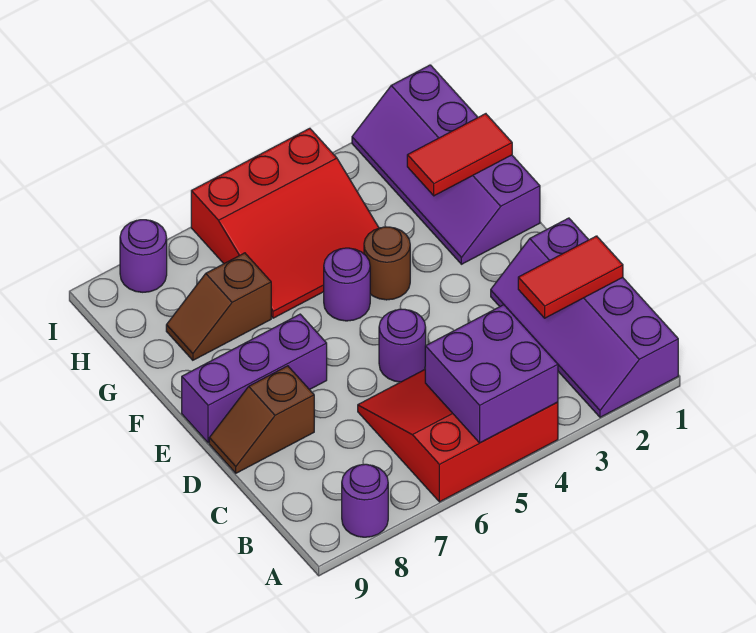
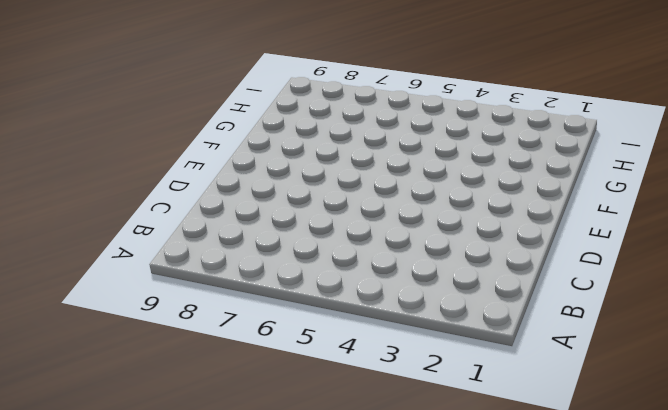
none -> purple slope A1:D2 level 1 top 1
none -> red slope A4:C6 level 1 top A
none -> purple round brick A8 level 1

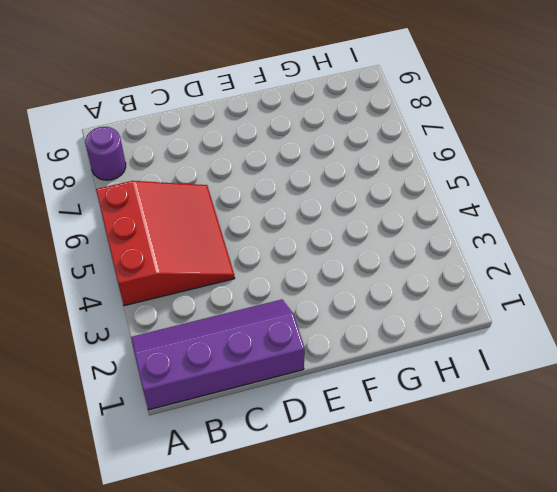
none -> purple round brick D5 level 1
none -> brown slope D8:D9 level 1 top 8
none -> purple brick E7:E9 level 1

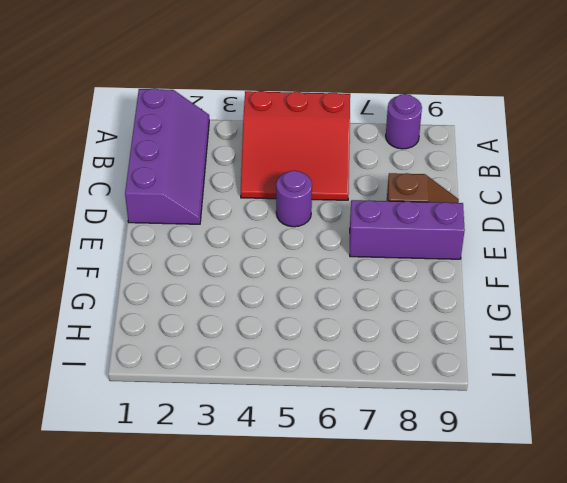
none -> purple slope F1:I2 level 1 top 1
none -> brown round brick F4 level 1
none -> purple round brick F5 level 1

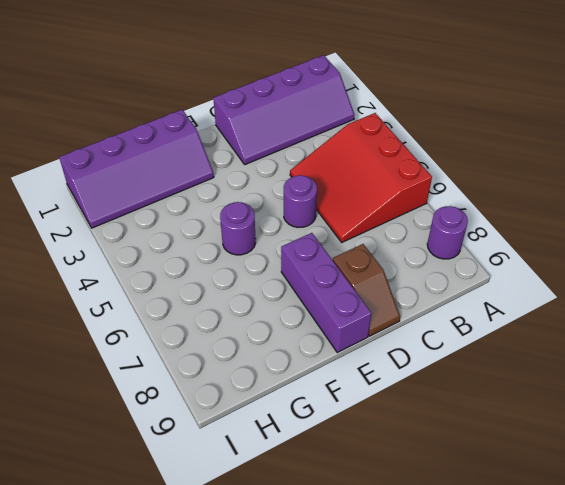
none -> brown round brick F4 level 1
none -> red slope G4:I6 level 1 top I
none -> brown slope G7:G8 level 1 top 7

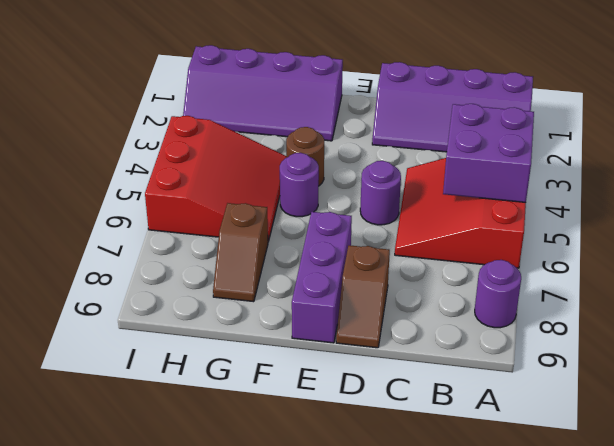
none -> purple round brick I8 level 1
none -> red tile C1:C2 level 2
none -> red tile G1:G2 level 2

